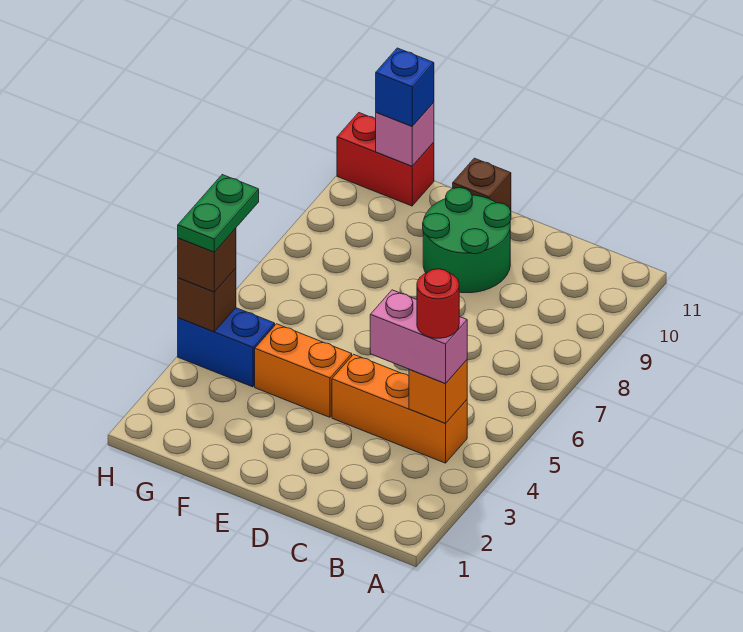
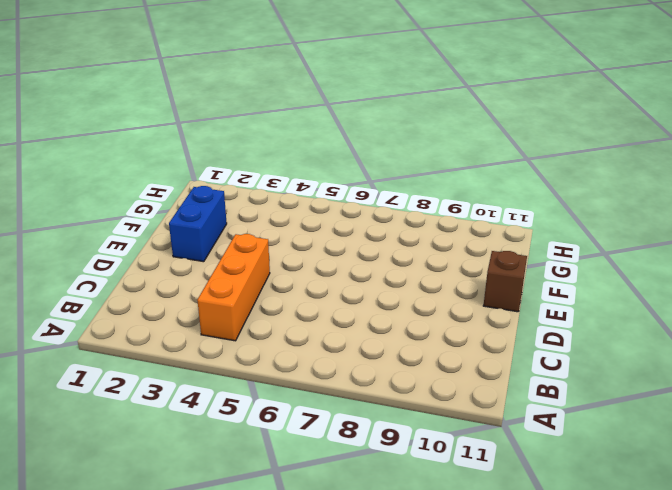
blue brick E2:F2 level 1 -> blue brick G4:H4 level 1
none -> green round brick D9:E10 level 1
none -> orange brick E4:F4 level 1
none -> red brick G11:H11 level 1

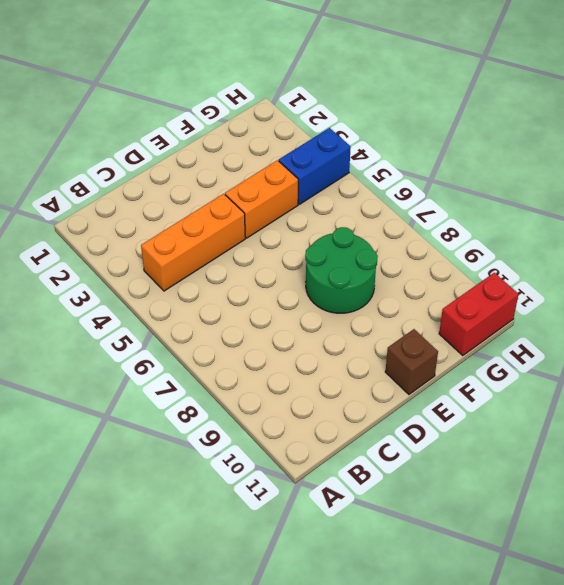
green round brick E7:F8 level 1 -> green round brick D9:E10 level 1
none -> orange brick B4 level 2
none -> pink brick G11 level 2
none -> brown brick H4 level 2

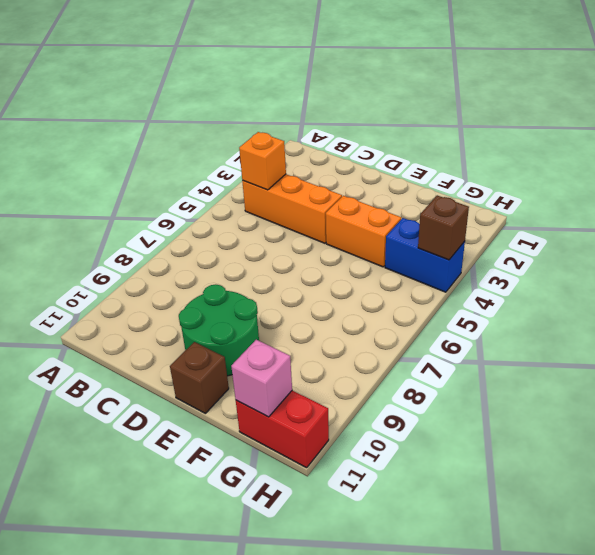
none -> pink brick B4:C4 level 3
none -> blue brick G11 level 3
none -> brown brick H4 level 3

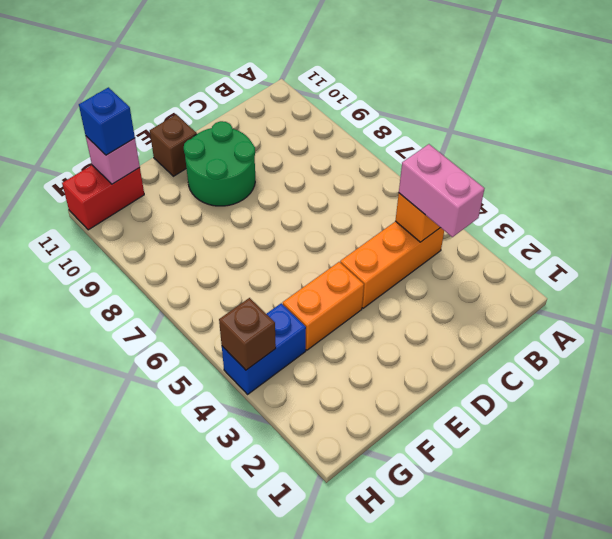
pink brick B3:B4 level 3 -> pink brick B4:C4 level 3
none -> brown brick H4 level 3
none -> red round brick B4 level 4
none -> green plate H4:H5 level 4

